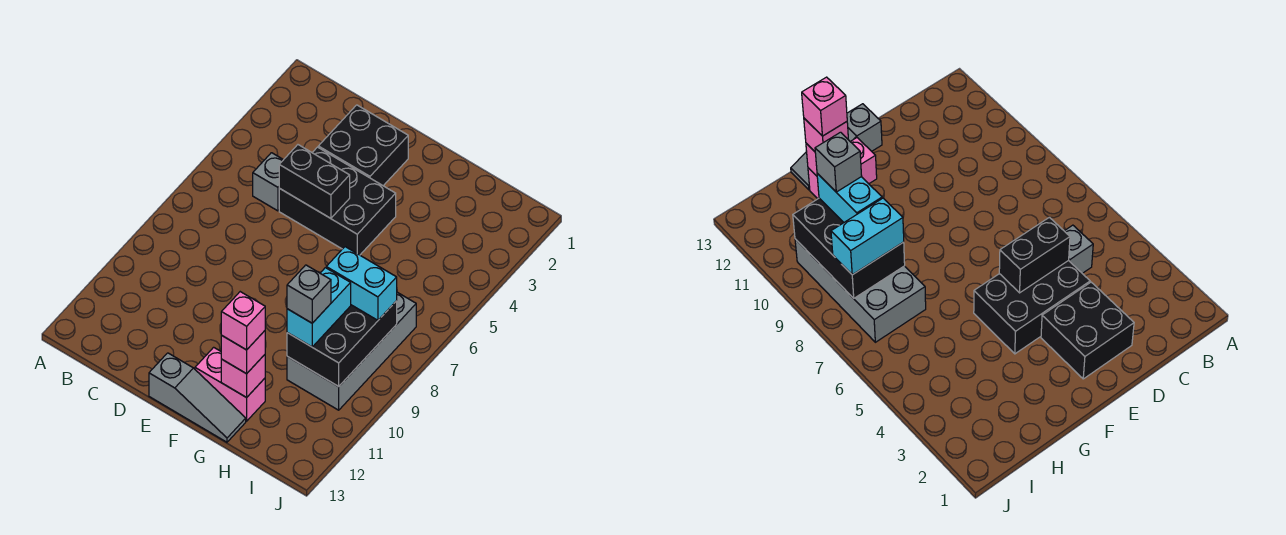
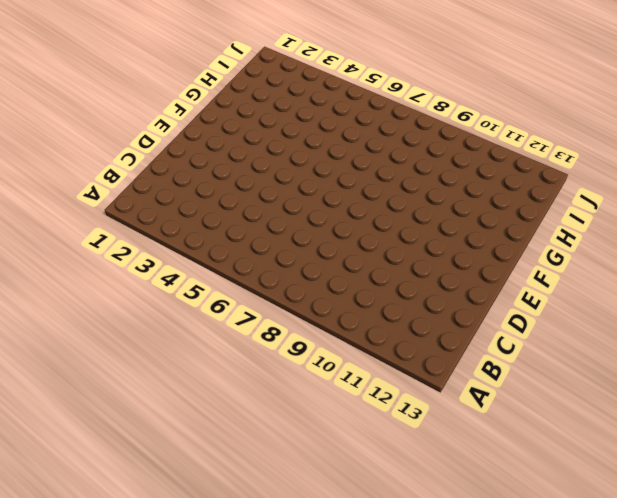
none -> grey brick C5 level 1
none -> black brick D2:E3 level 1
none -> black brick D4:F5 level 1

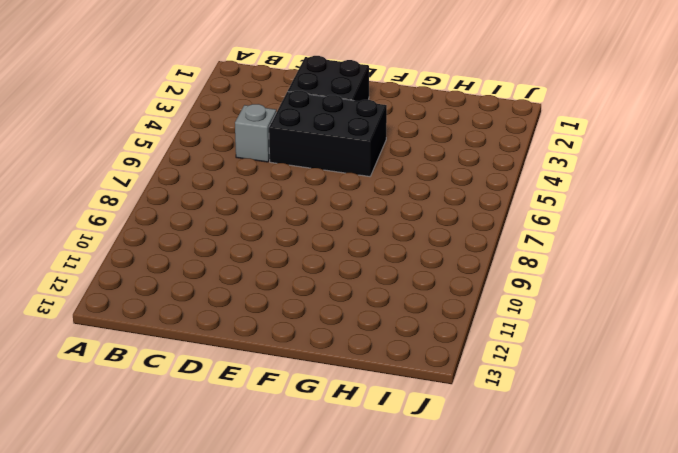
none -> grey slope E13:G13 level 1 top E
none -> pink brick F12:G12 level 1
none -> grey brick H7:I10 level 1

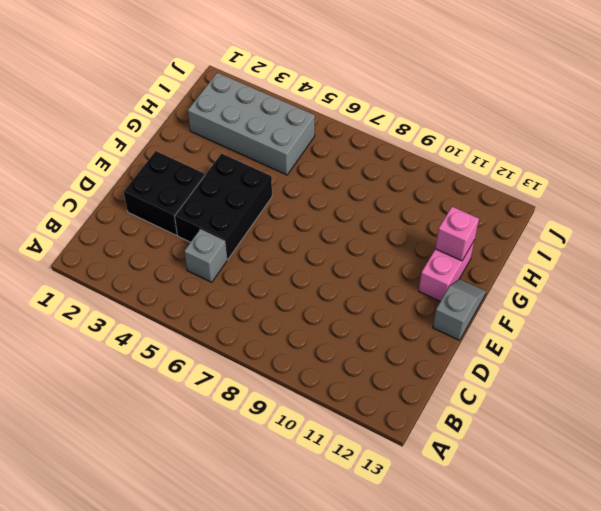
grey slope E13:F13 level 1 top E -> grey slope E13:G13 level 1 top E
grey brick H2:I5 level 1 -> grey brick H7:I10 level 1
none -> black brick D5:E5 level 2
none -> black brick H8:I10 level 2
none -> pink brick G12 level 3

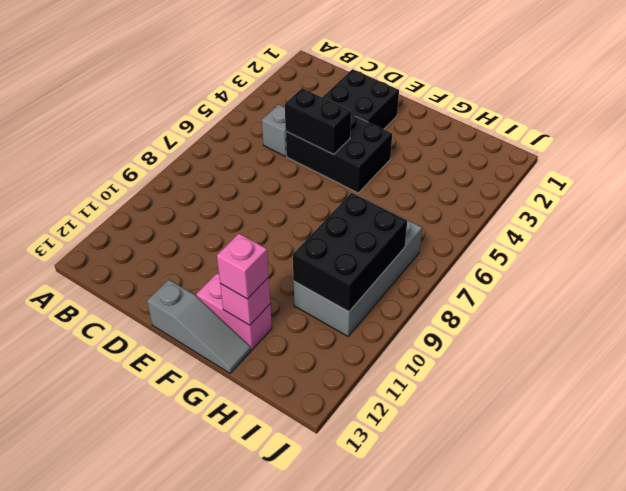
none -> cyan brick H8:I8 level 3
none -> cyan brick H9:H10 level 3
none -> pink brick G12 level 4

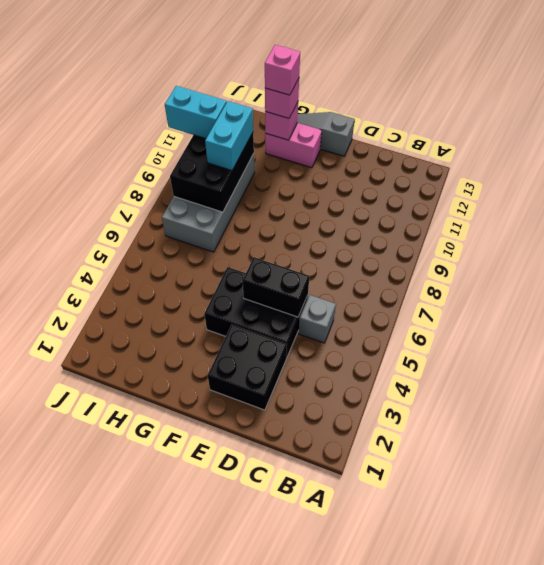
cyan brick I10:J10 level 3 -> cyan brick H8:I8 level 3
none -> grey brick H10 level 4

